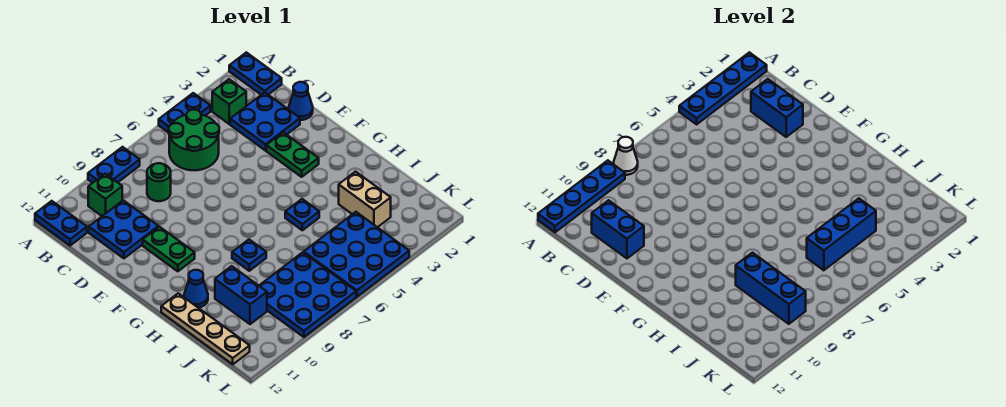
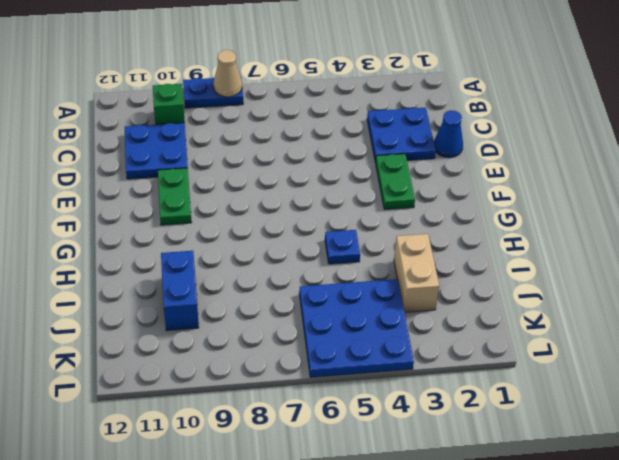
tan cone A8 level 2 -> white cone A8 level 2
none -> blue plate A1:B1 level 1
none -> blue plate A4:A5 level 1
none -> blue plate A12:B12 level 1

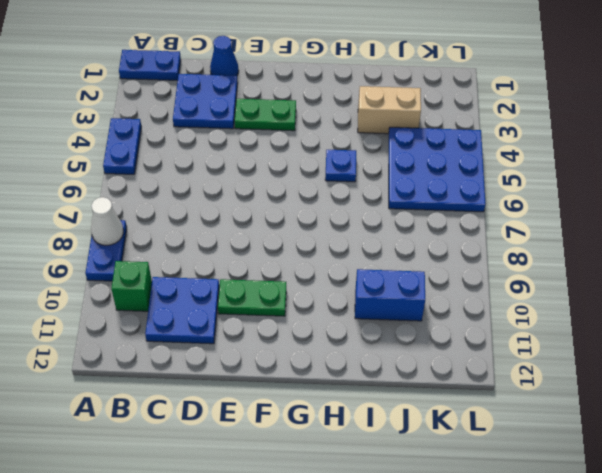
none -> blue plate A12:B12 level 1
none -> green brick B3 level 1
none -> green round brick B5:C6 level 1

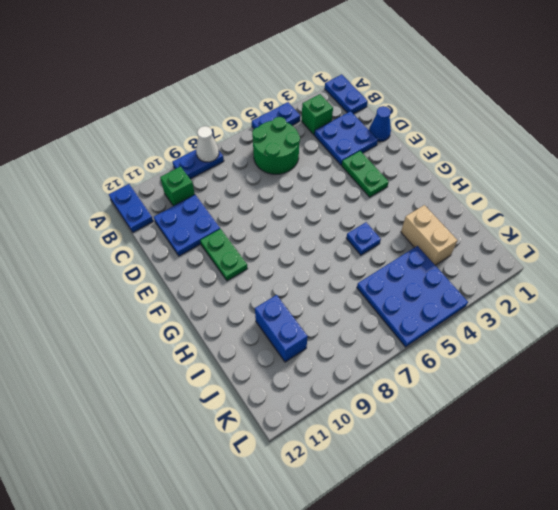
none -> green round brick C8 level 1
none -> blue plate H8 level 1
none -> blue cone H11 level 1

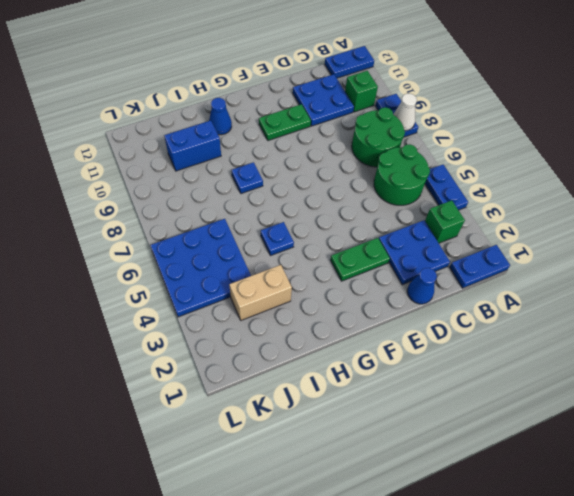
green round brick B7:C8 level 1 -> green round brick C8 level 1
none -> tan plate H12:K12 level 1
none -> blue plate J7:L9 level 1
none -> blue plate A1:A4 level 2

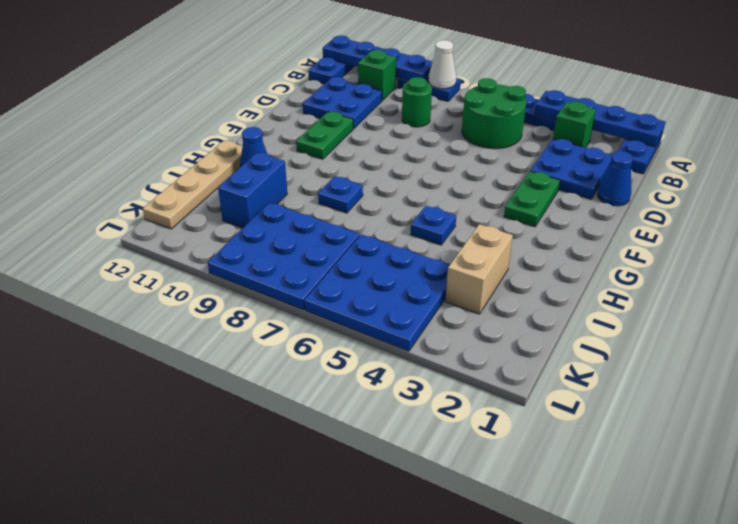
none -> blue brick C2:D2 level 2
none -> blue brick C11:D11 level 2
none -> blue brick I9:K9 level 2

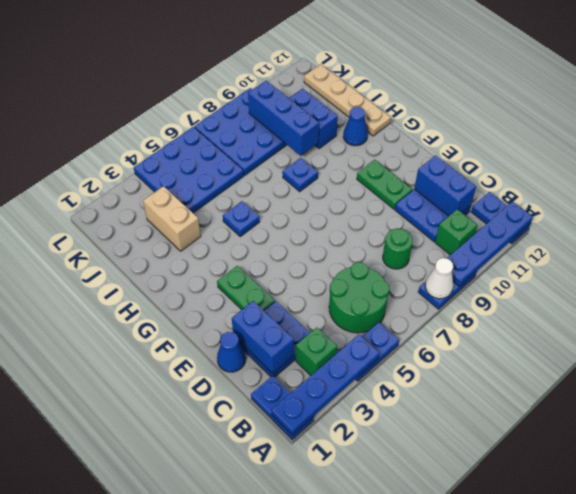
none -> blue brick J4:J6 level 2

